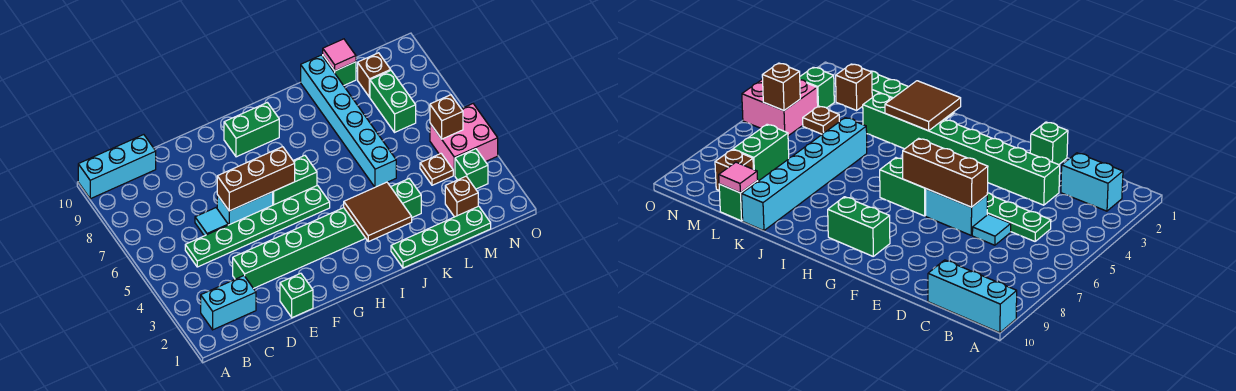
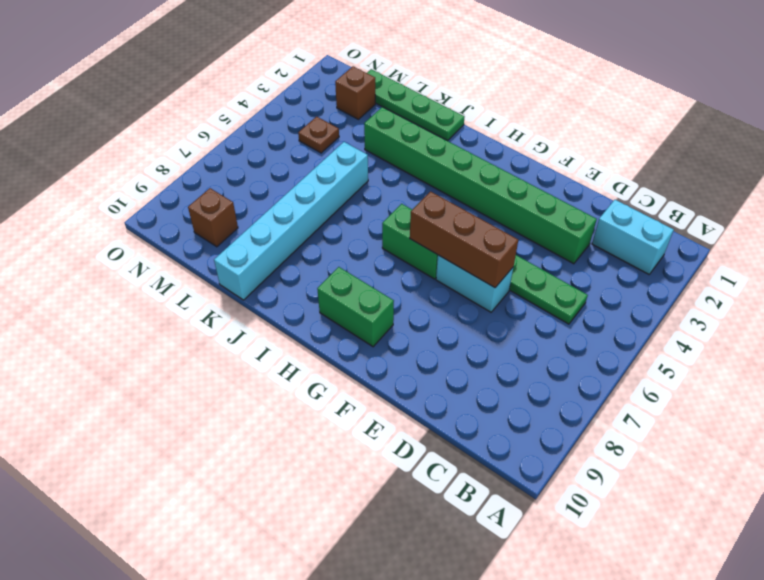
none -> cyan brick A10:C10 level 1
none -> cyan tile D6 level 1
none -> green brick E1 level 1

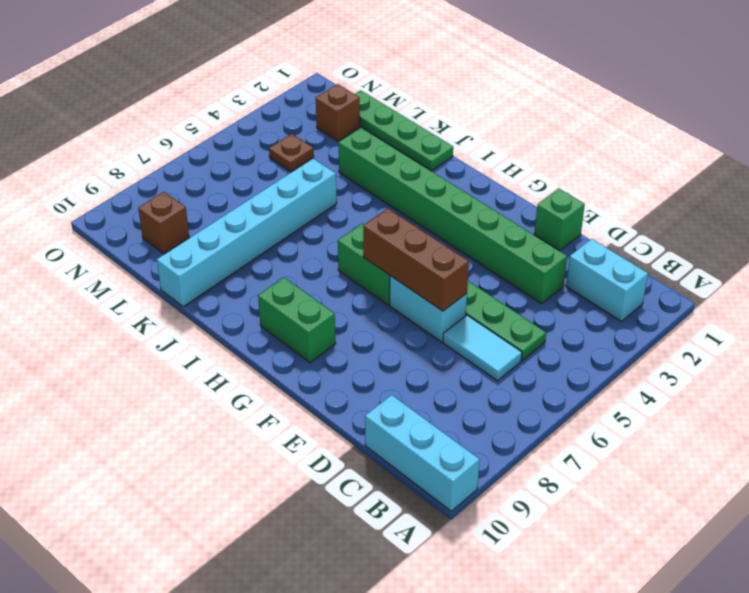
cyan tile C6:D6 level 1 -> cyan tile D6 level 1
none -> green brick L10 level 1
none -> green brick M7:M8 level 1
none -> green brick N3 level 1

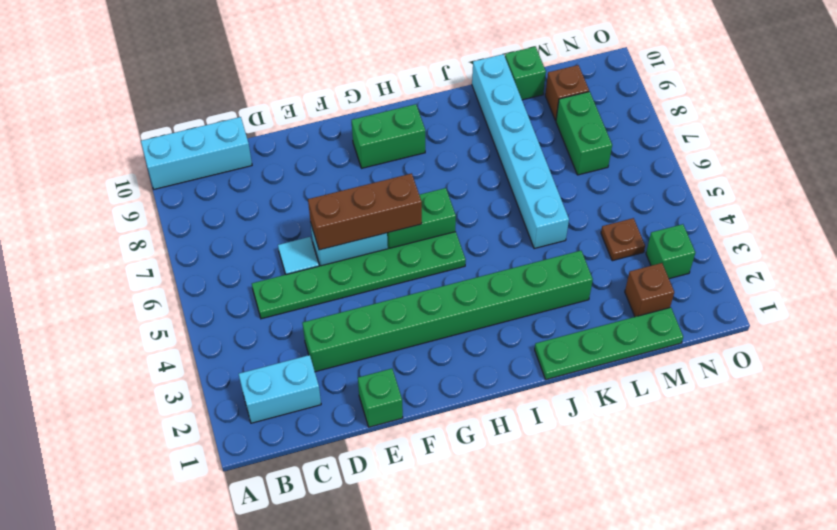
none -> pink brick N4:O5 level 1
none -> brown tile I2:J3 level 2
none -> pink tile L10 level 2

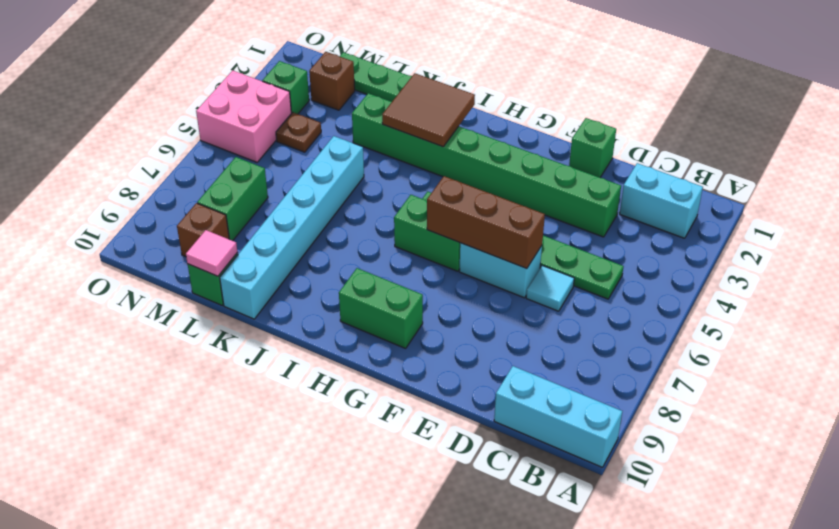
none -> brown brick N5 level 2

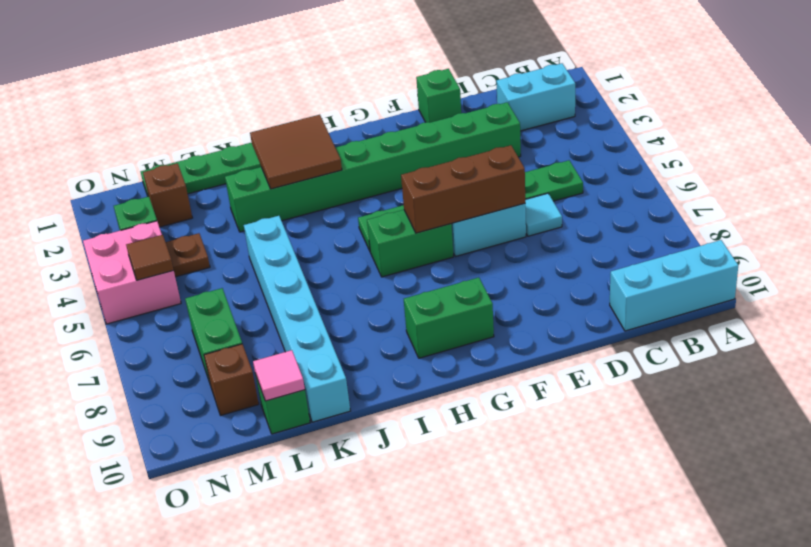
brown tile N5 level 2 -> brown brick N5 level 2

